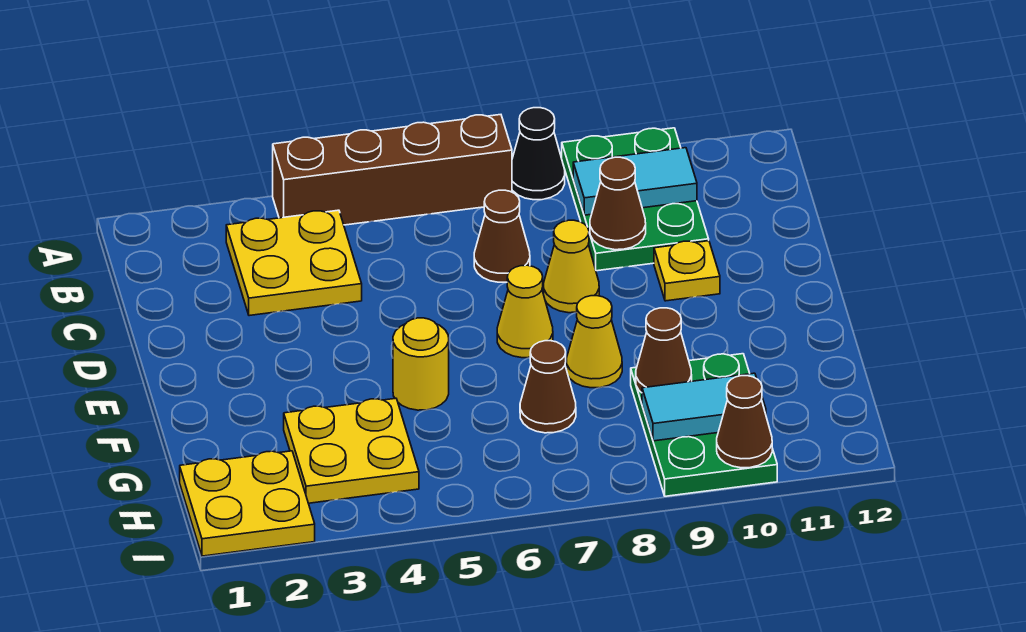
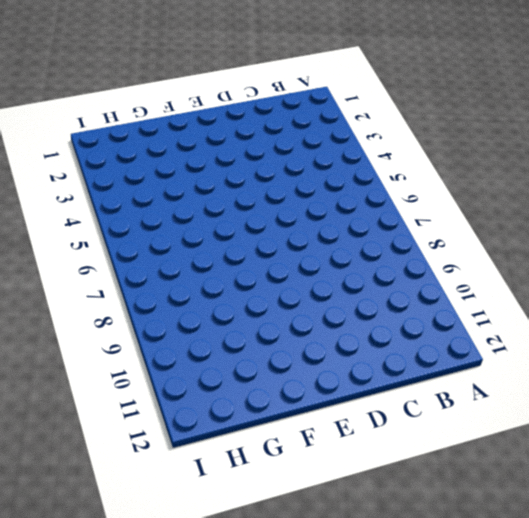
none -> brown brick A4:A7 level 1
none -> black cone A8 level 1
none -> green plate A9:C10 level 1

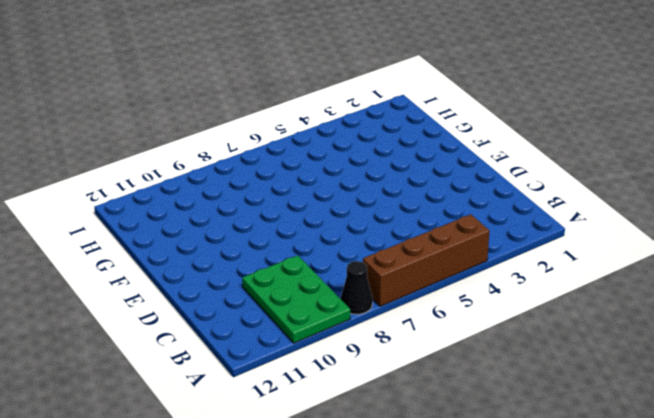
none -> yellow plate B3:C4 level 1
none -> brown cone C7 level 1
none -> yellow cone D8 level 1

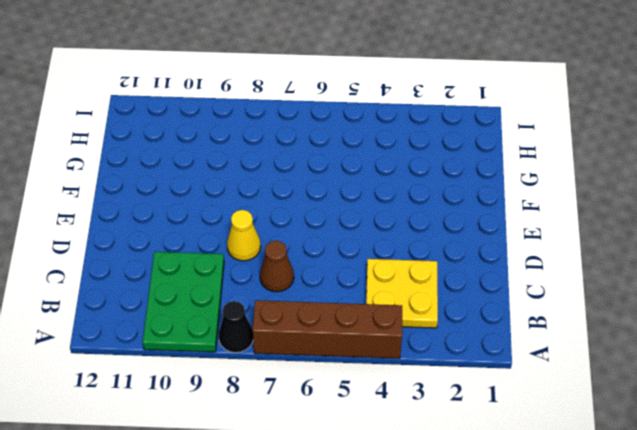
none -> yellow plate D10 level 1
none -> yellow cone E7 level 1
none -> yellow round brick F5 level 1

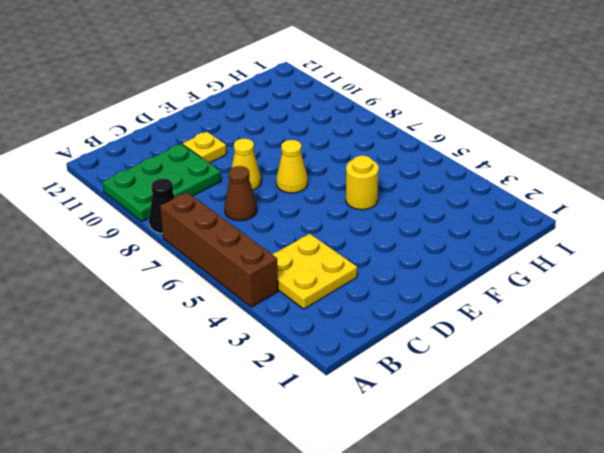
none -> yellow cone F8 level 1
none -> yellow plate G3:H4 level 1
none -> brown cone G7 level 1

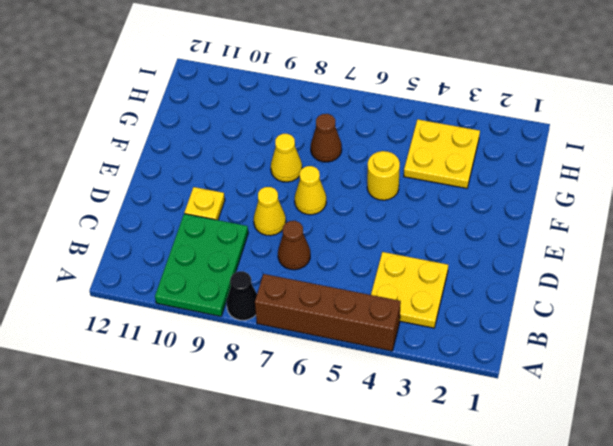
none -> green plate G9:I10 level 1
none -> yellow plate H1:I2 level 1
none -> cyan tile B9:B10 level 2

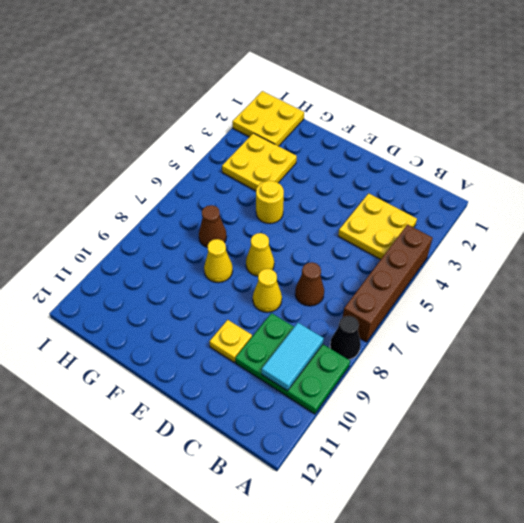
none -> green plate G9:I10 level 1
none -> brown cone C9 level 2
none -> brown cone G9 level 2

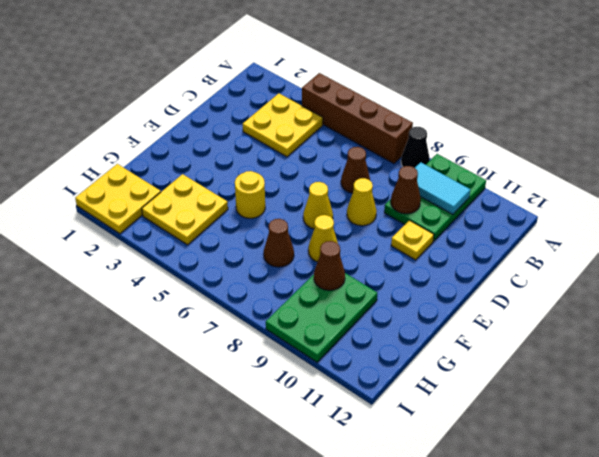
none -> cyan tile H9:H10 level 2
none -> brown cone I10 level 2

